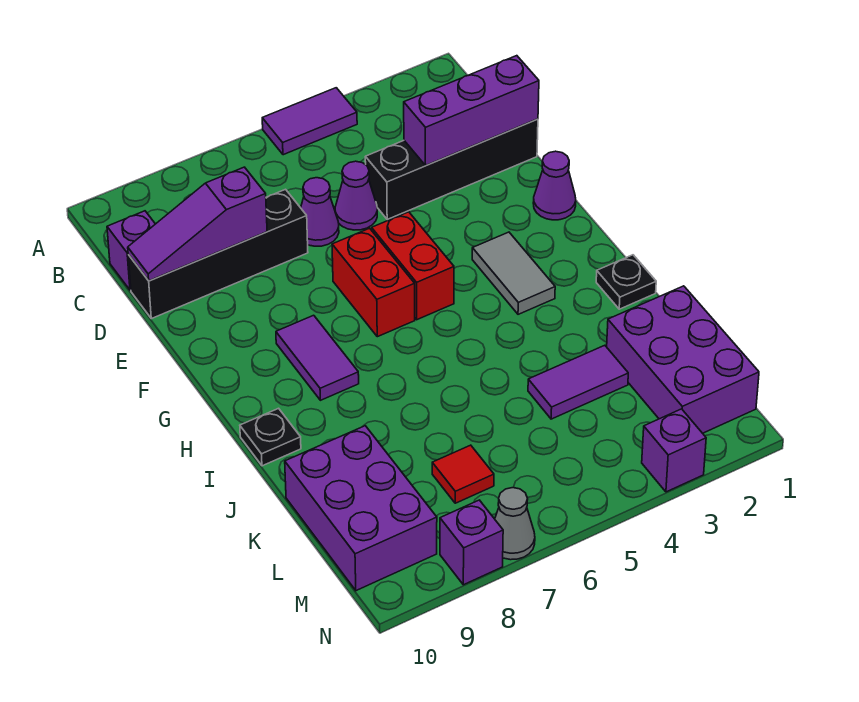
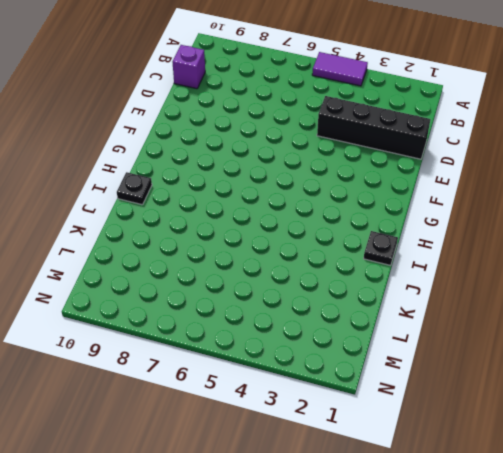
none -> purple cone D5 level 1
none -> purple cone D6 level 1
none -> black brick D7:D10 level 1

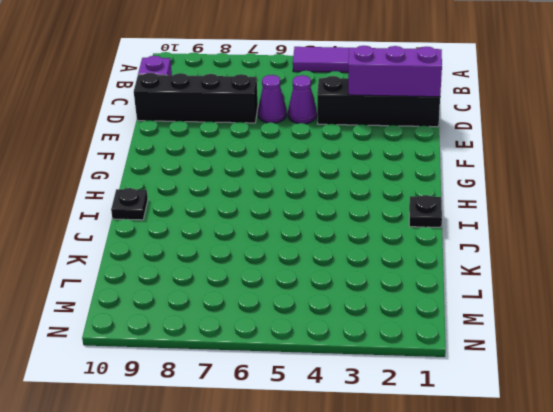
none -> purple cone F1 level 1
none -> red brick F5:G5 level 1
none -> red brick F6:G6 level 1

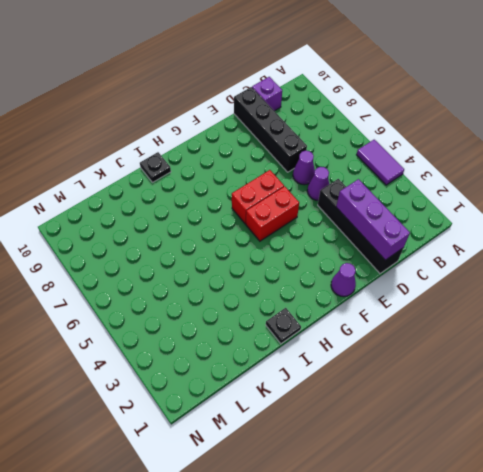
none -> grey tile G3:H3 level 1
none -> purple tile G8:H8 level 1
none -> purple brick K1:M2 level 1

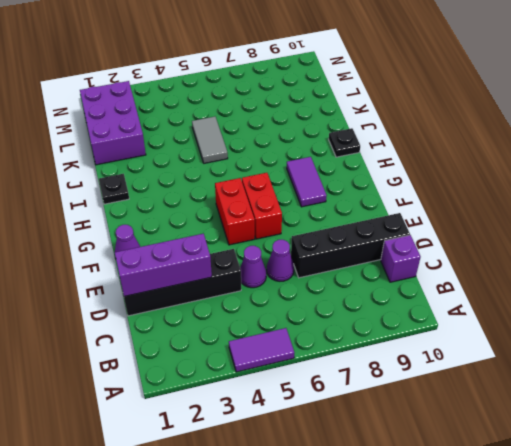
grey tile J5:K5 level 1 -> grey tile G3:H3 level 1
none -> purple tile K3:K4 level 1
none -> purple brick K9:M10 level 1
none -> red tile L7 level 1

